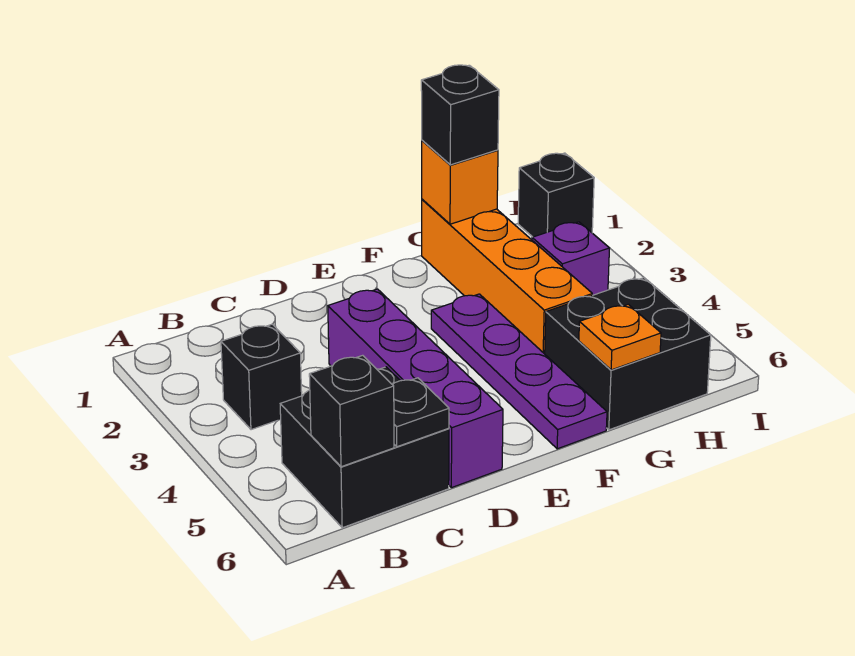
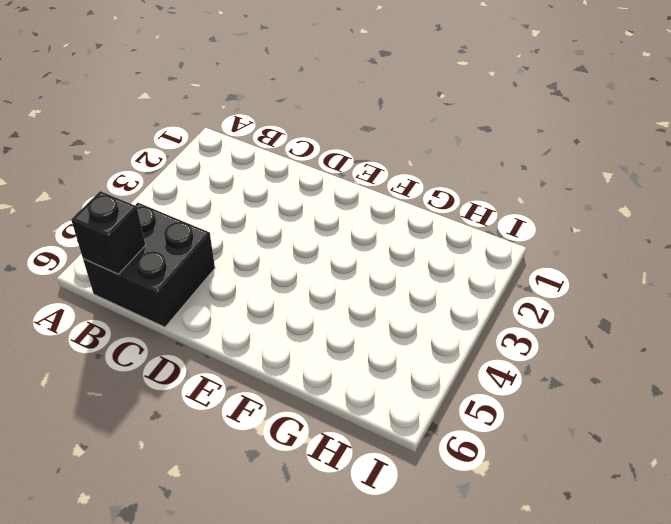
none -> black brick B3 level 1
none -> purple brick D3:D6 level 1
none -> purple plate F3:F6 level 1

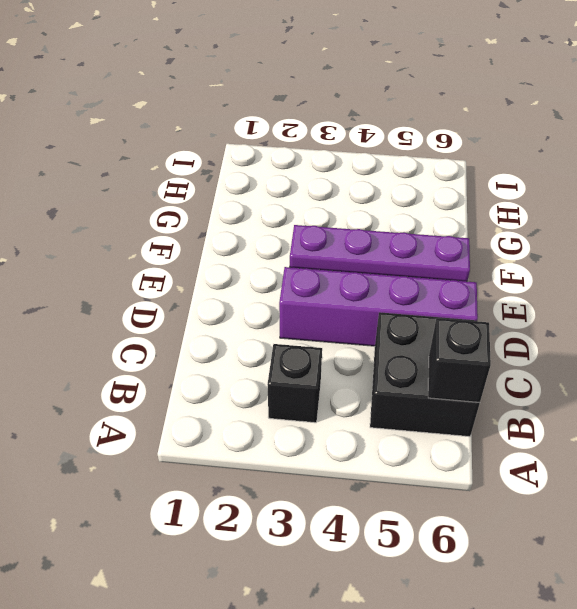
none -> orange brick G1:G4 level 1
none -> black brick G5:H6 level 1
none -> purple brick H3 level 1

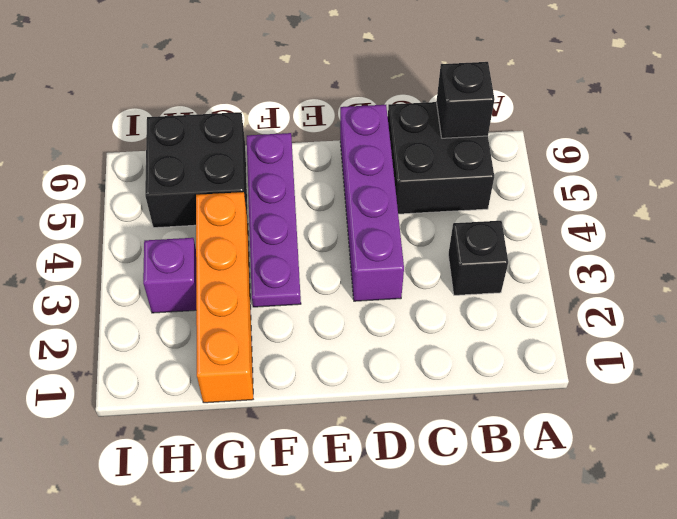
none -> black brick I1 level 1
none -> black plate C6 level 2
none -> orange brick G1 level 2

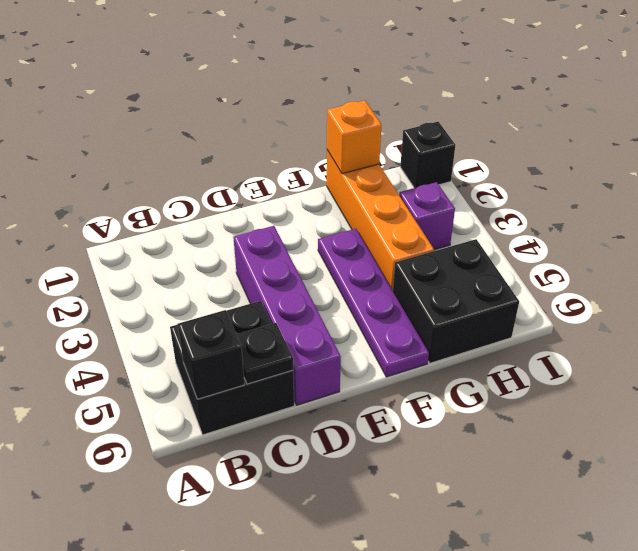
none -> black brick B3 level 1
none -> orange plate G6 level 2
none -> black brick G1 level 3

